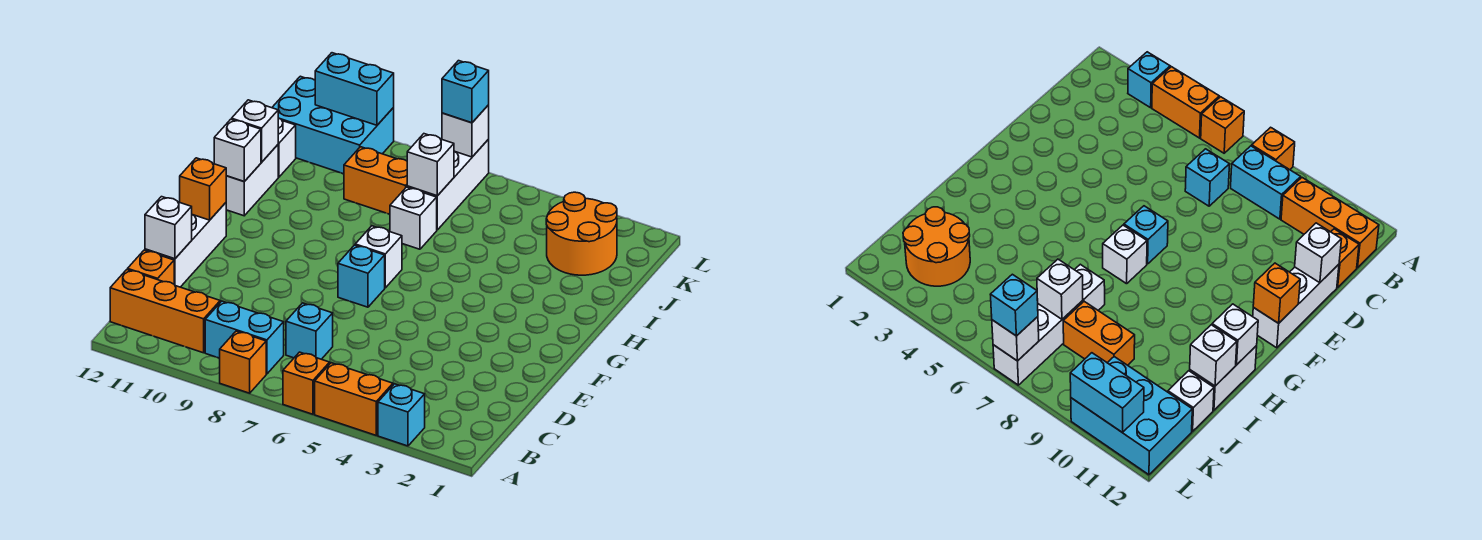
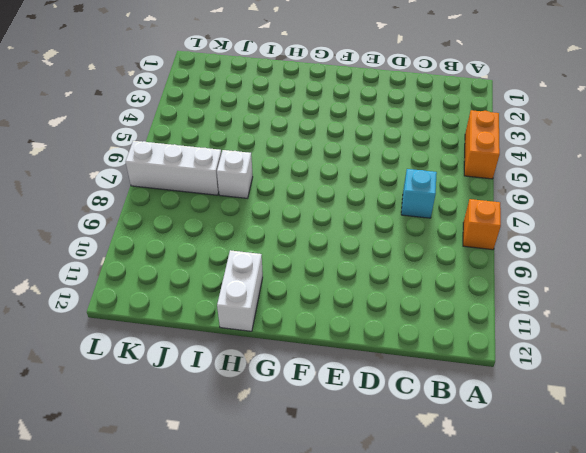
white brick H11:H12 level 1 -> white brick H12:I12 level 1
none -> cyan brick A3 level 1
none -> orange brick A6 level 1
none -> cyan brick B8:B9 level 1

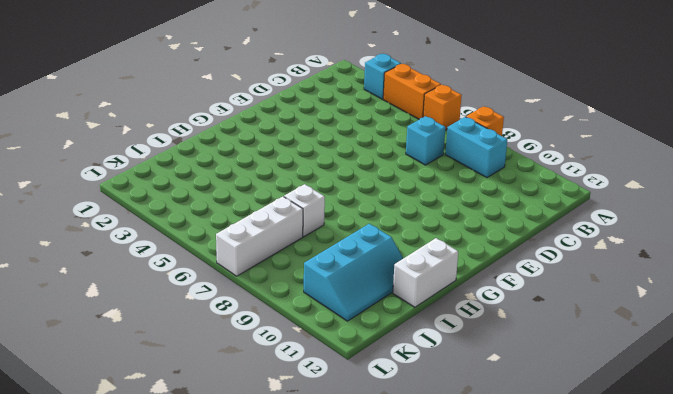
cyan slope I10:K11 level 1 top 10 -> cyan brick K10:L12 level 1
none -> orange brick B10:B12 level 1
none -> orange brick C12 level 1
none -> white brick D12:F12 level 1

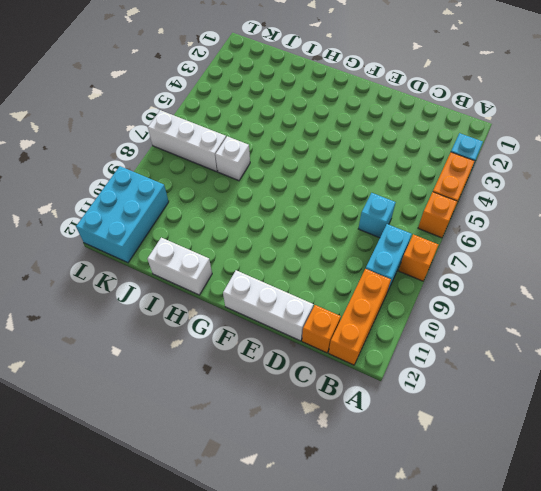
none -> cyan brick F7 level 1
none -> white brick G7 level 1
none -> orange round brick J2:K3 level 1

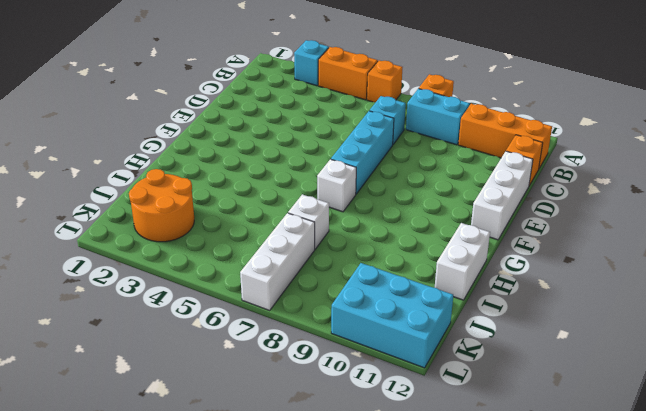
cyan brick D7:F7 level 1 -> cyan brick F7 level 1
none -> orange brick J8:J9 level 1
none -> white brick J12 level 1
none -> white brick D12 level 2

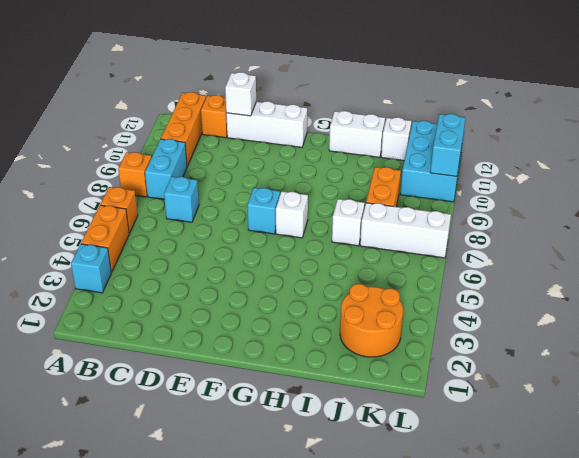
none -> orange brick F12 level 2
none -> white brick H12 level 2
none -> white brick I12 level 2

